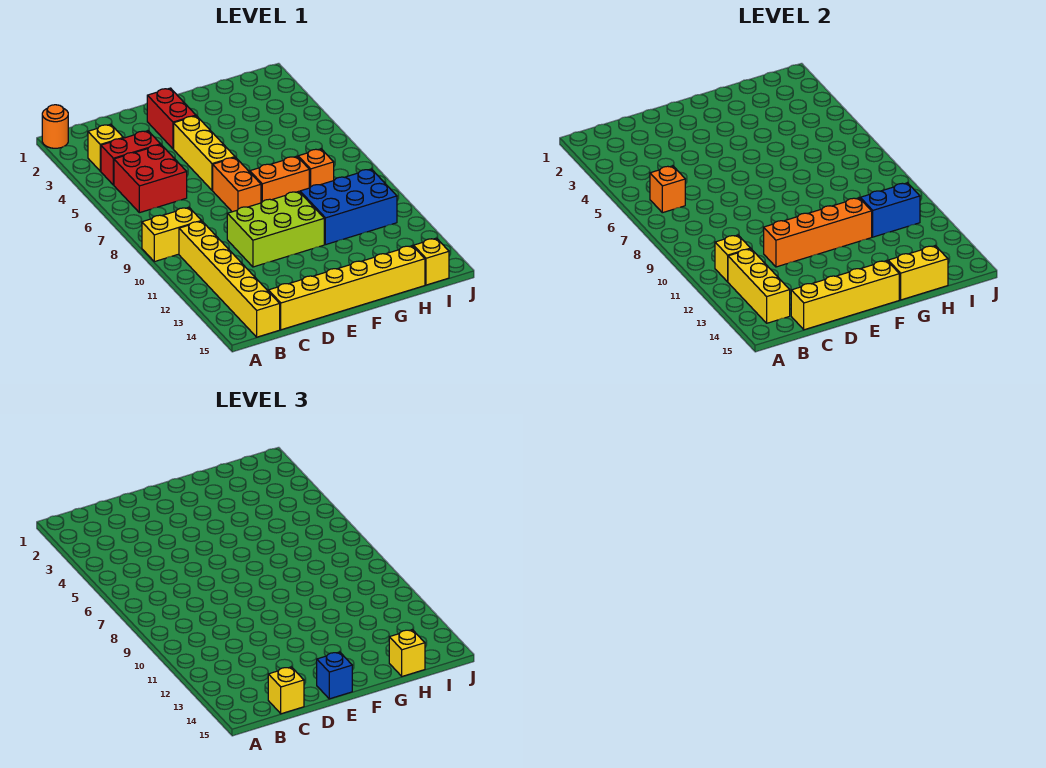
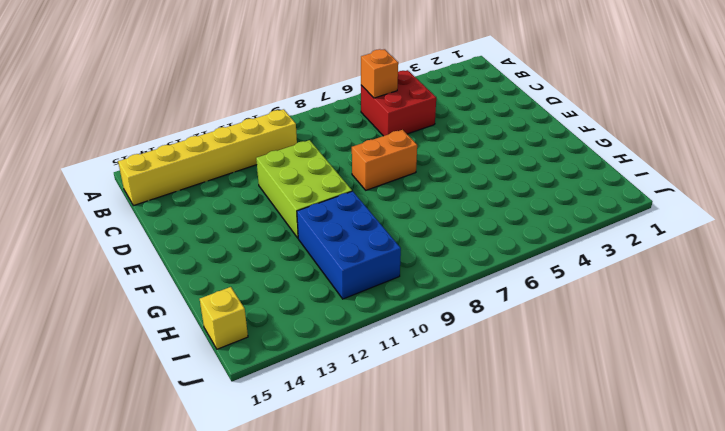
none -> orange round brick A1 level 1
none -> yellow brick A9:B9 level 1
none -> yellow brick B3 level 1

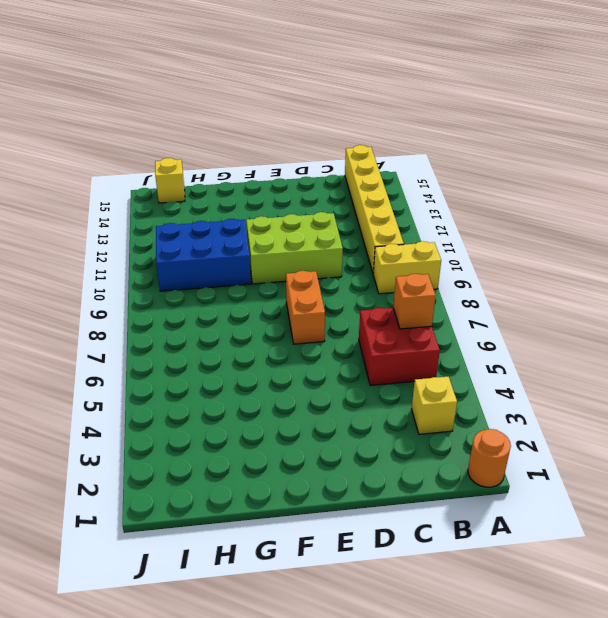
none -> red brick B4:C4 level 1
none -> yellow brick C15:H15 level 1
none -> red brick E2:E3 level 1

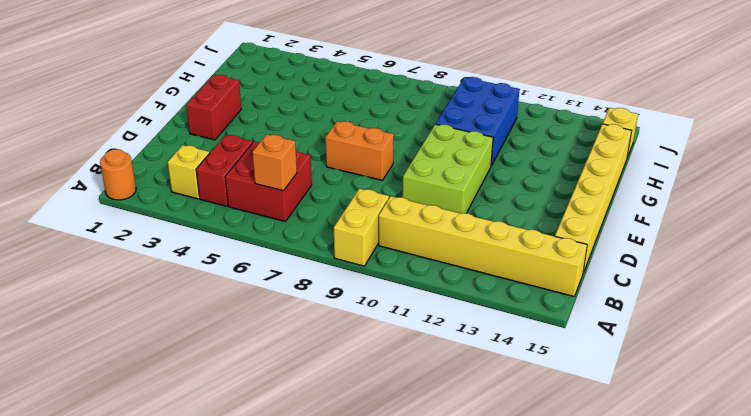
red brick E2:F2 level 1 -> red brick E2:E3 level 1
none -> yellow brick E4:E6 level 1
none -> orange brick F8:G8 level 1
none -> orange brick H8 level 1

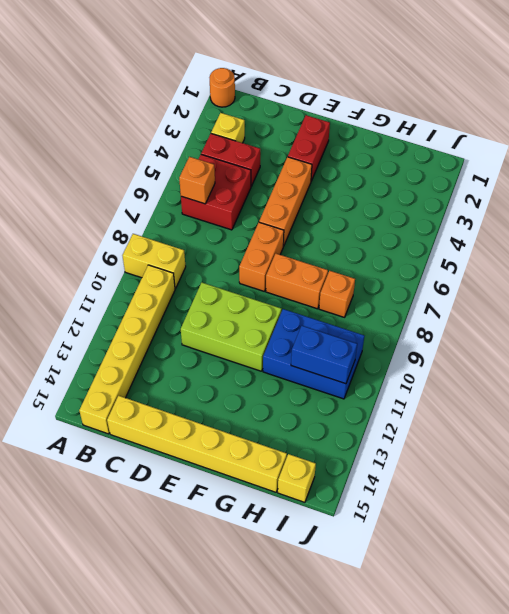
orange brick E4:E6 level 1 -> yellow brick E4:E6 level 1
none -> yellow brick B11 level 2
none -> yellow brick B12:B14 level 2
none -> yellow brick C15:F15 level 2

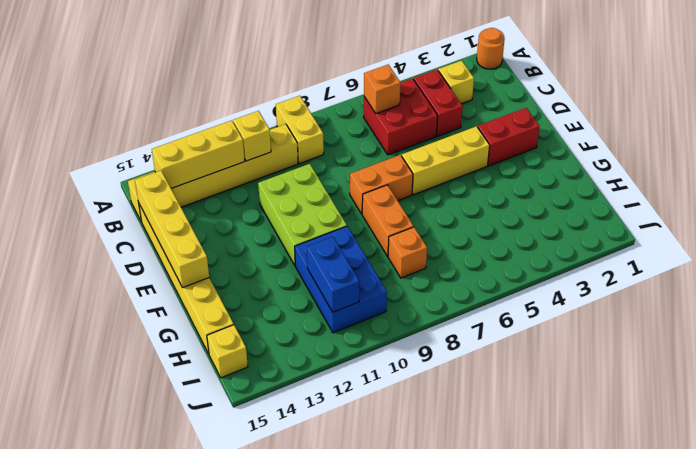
none -> orange brick D11:G11 level 2
none -> yellow brick G15:H15 level 2
none -> yellow brick C15 level 3

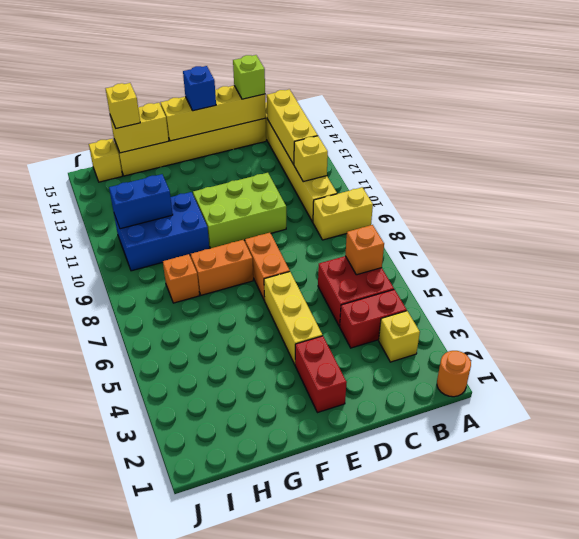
lime brick C15 level 3 -> yellow brick C15 level 3
none -> orange brick D11:G11 level 2

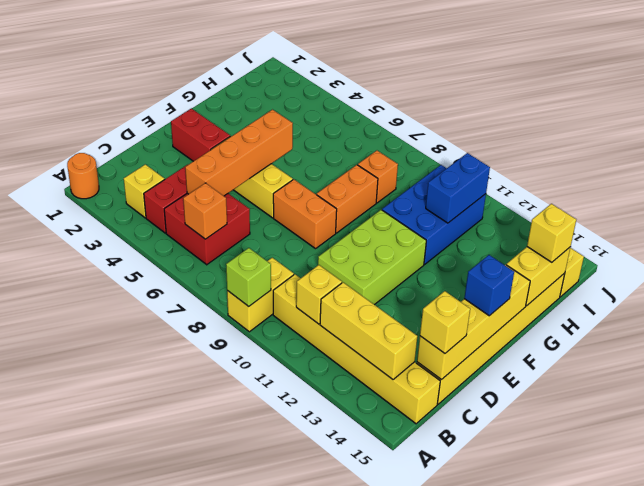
lime brick A9 level 2 -> none
orange brick C5:F5 level 2 -> orange brick D11:G11 level 2

